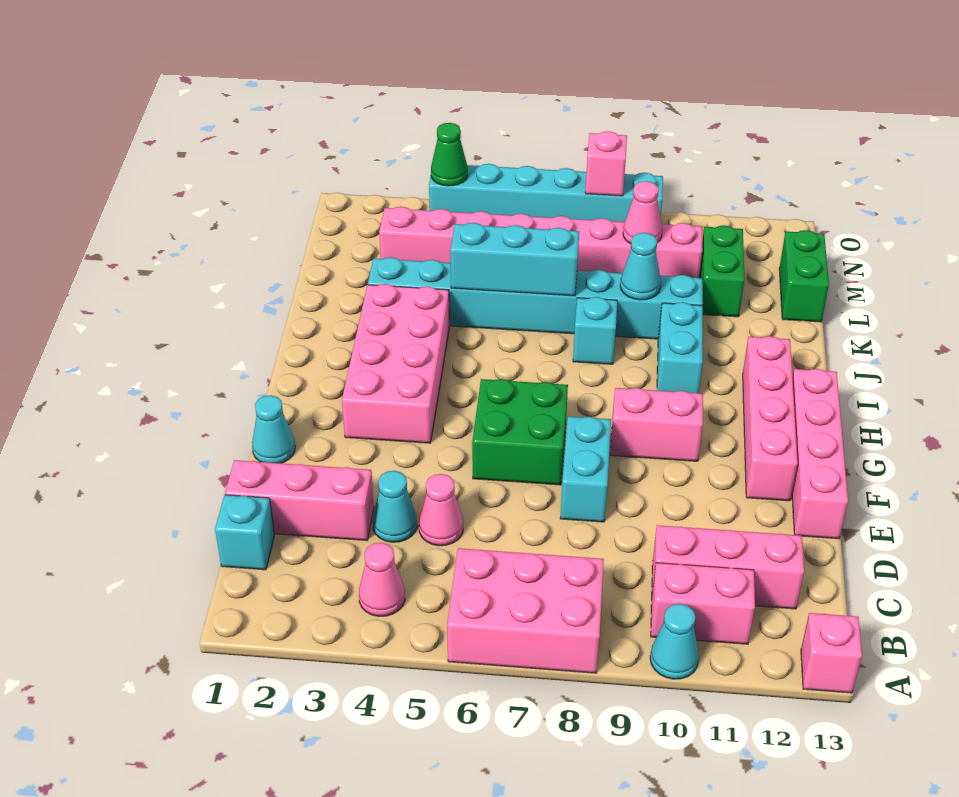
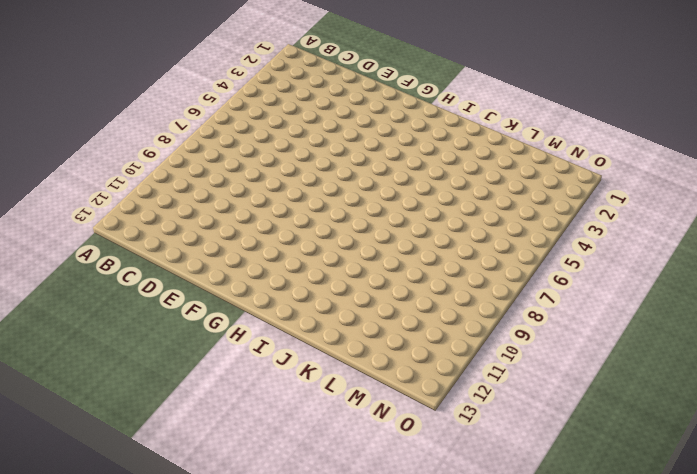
none -> pink brick A6:B8 level 1
none -> cyan cone A10 level 1
none -> pink brick A13 level 1

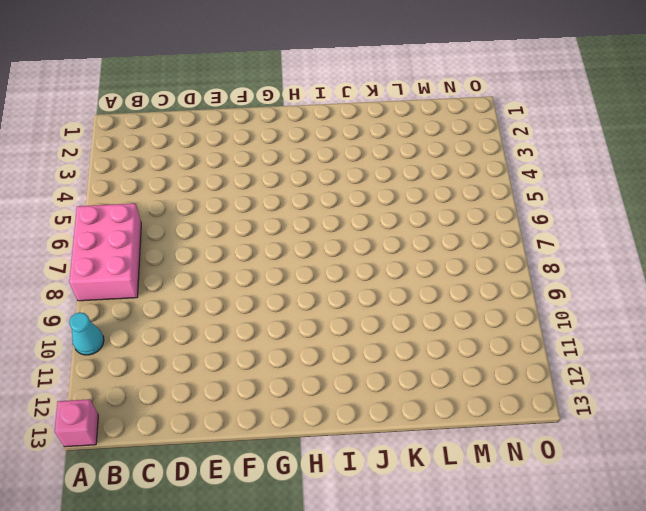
none -> pink cone B4 level 1
none -> pink brick B10:B11 level 1
none -> cyan brick C1 level 1

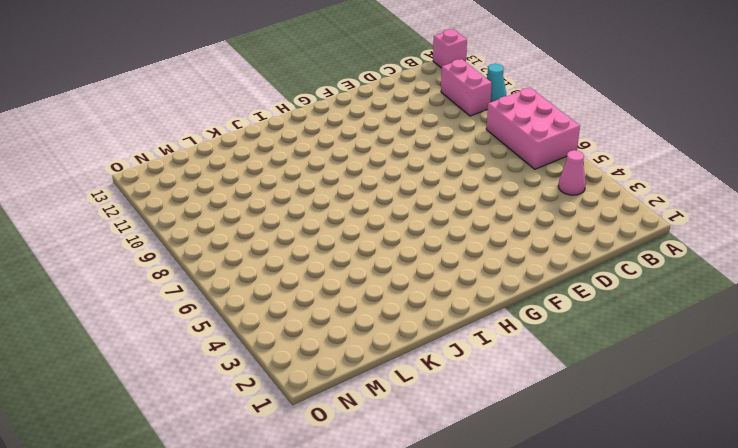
none -> cyan brick C1 level 1
none -> pink brick C10:C12 level 1
none -> pink brick D1:D3 level 1

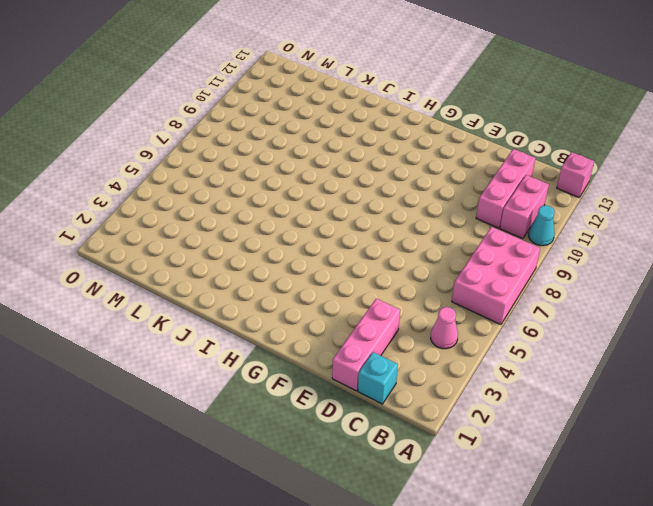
none -> cyan cone D4 level 1
none -> pink cone D5 level 1
none -> cyan brick E8:F8 level 1

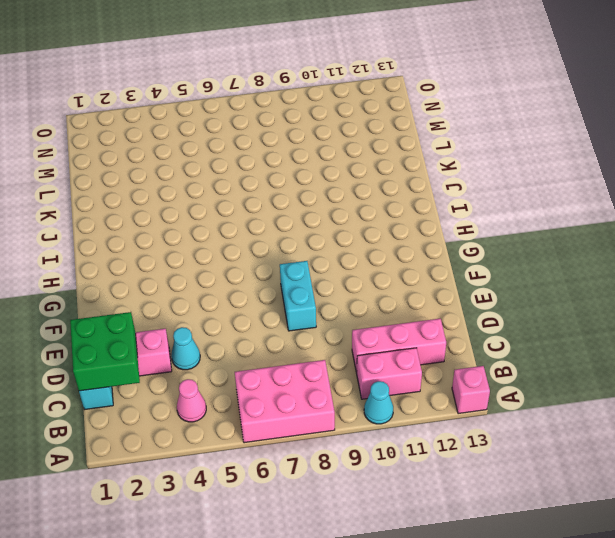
green brick C1:D2 level 2 -> green brick F6:G7 level 1
none -> pink cone D5 level 1
none -> pink brick E13:H13 level 1
none -> cyan cone F1 level 1

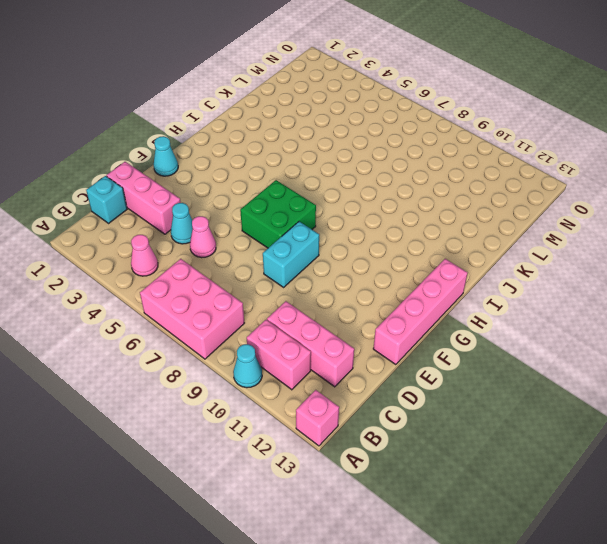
none -> pink brick F12:I12 level 1
none -> pink brick G3:J4 level 1
none -> pink brick G9:G10 level 1

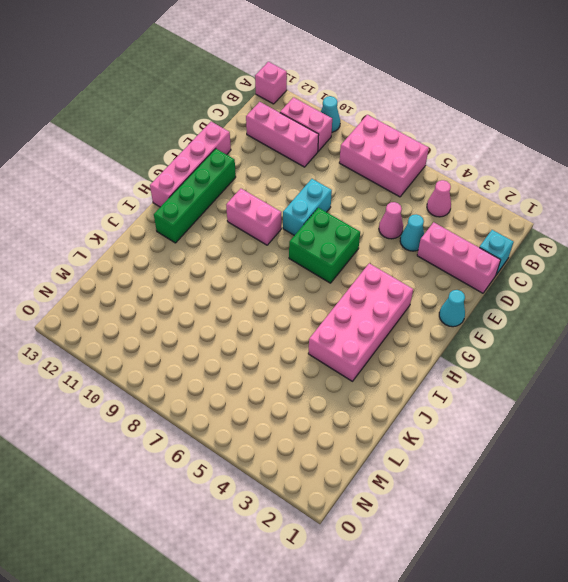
green brick F12:I12 level 1 -> pink brick F12:I12 level 1
none -> cyan brick I10:J10 level 1
none -> cyan brick J8 level 1
none -> cyan brick K3:K10 level 1

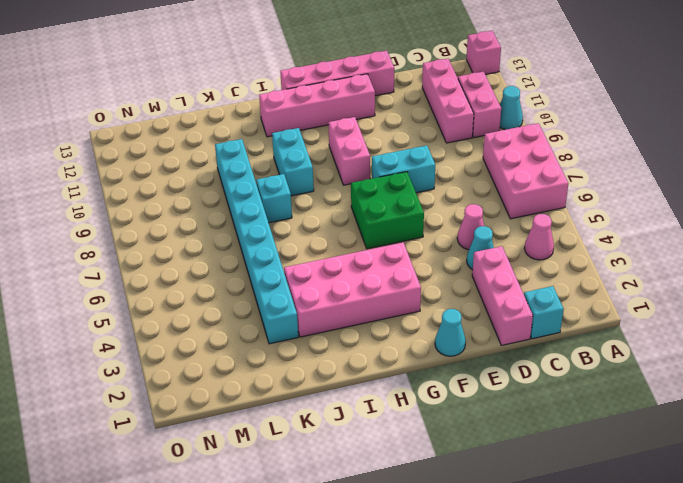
cyan brick I9:I10 level 1 -> cyan brick I10:J10 level 1
none -> green brick L11:M11 level 1
none -> green brick L13:M13 level 1
none -> pink brick M3:M10 level 1

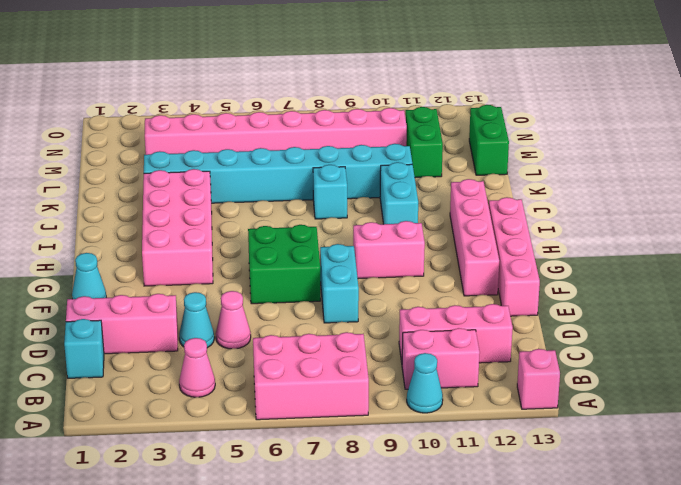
none -> cyan brick O4:O9 level 1
none -> cyan brick K5:K7 level 2
none -> cyan cone K9 level 2

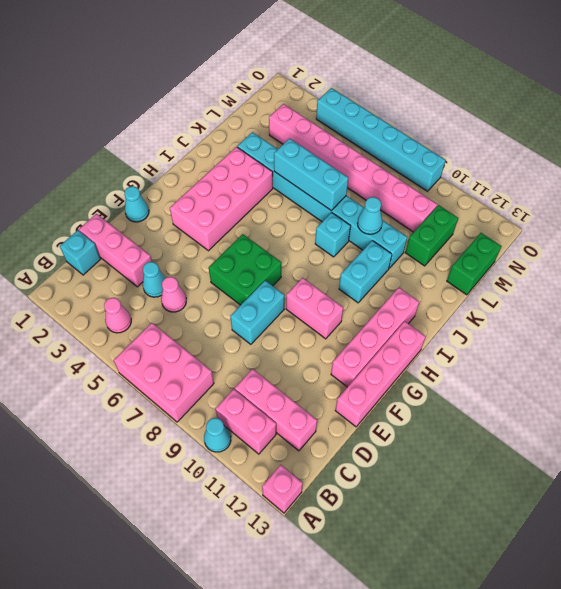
none -> pink cone M9 level 2
none -> green cone O4 level 2
none -> pink brick O8 level 2

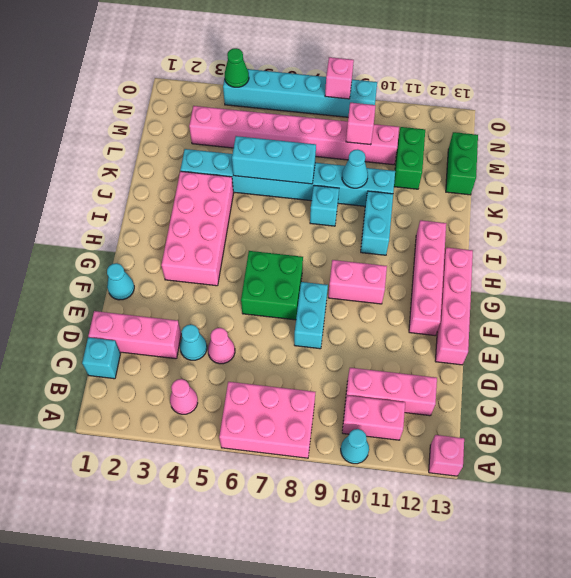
pink brick M9 level 2 -> pink cone M9 level 2

